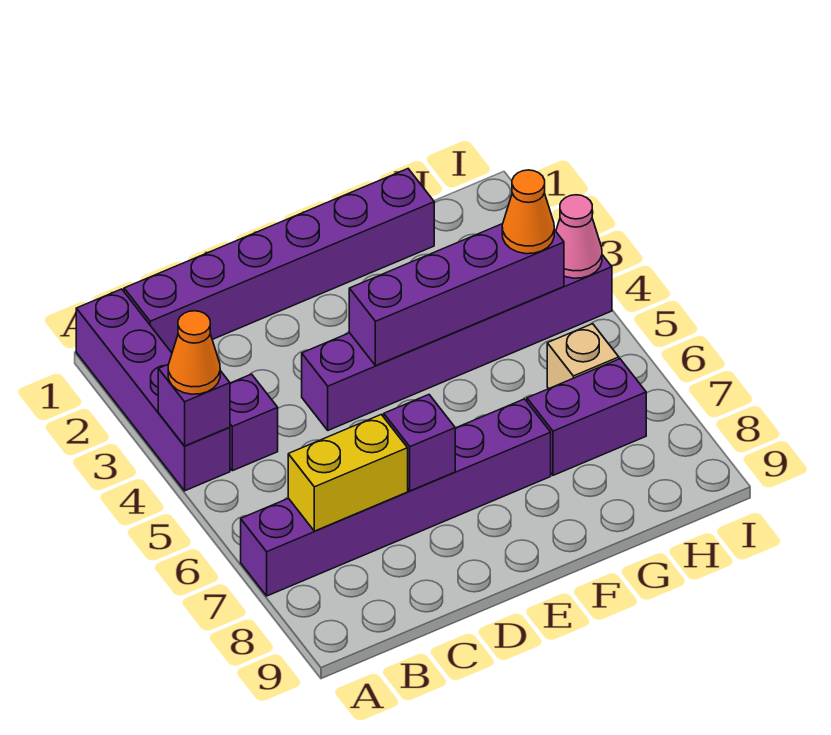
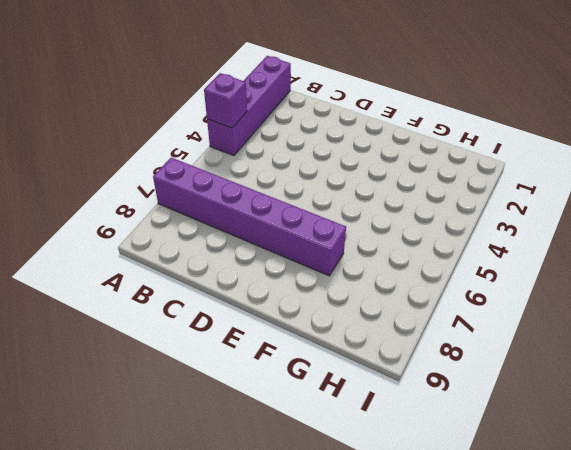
none -> purple brick B1:G1 level 1
none -> purple brick B4 level 1
none -> purple brick D4:I4 level 1

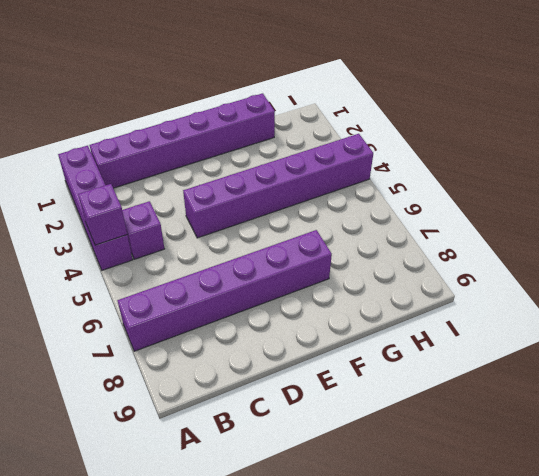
none -> purple brick G7:H7 level 1
none -> tan brick H6 level 1
none -> yellow brick B7:C7 level 2

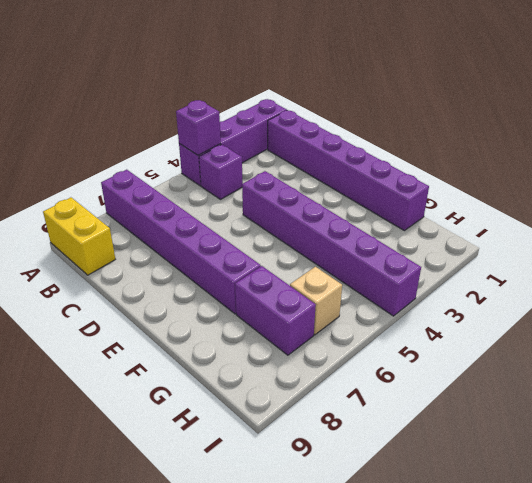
yellow brick A9:B9 level 1 -> yellow brick B7:C7 level 2
none -> purple brick D7 level 2
none -> purple brick E4:H4 level 2
none -> pink cone I4 level 2

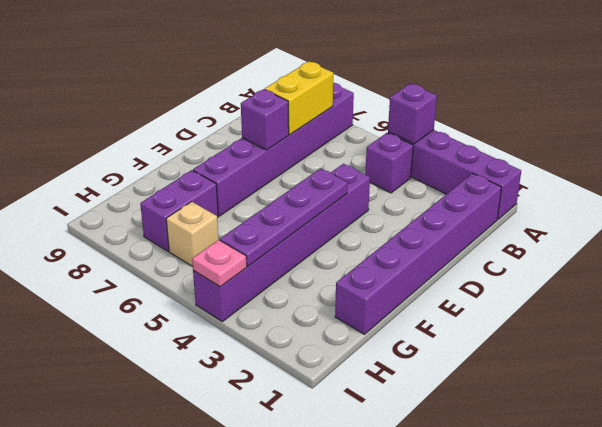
purple plate E4:H4 level 2 -> purple brick E4:H4 level 2
pink plate I4 level 2 -> pink cone I4 level 2
none -> orange cone A4 level 3
none -> orange cone H4 level 3

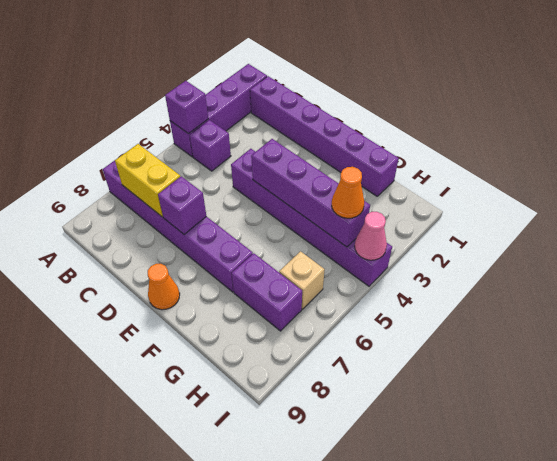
orange cone E9 level 1 -> orange cone A4 level 3

